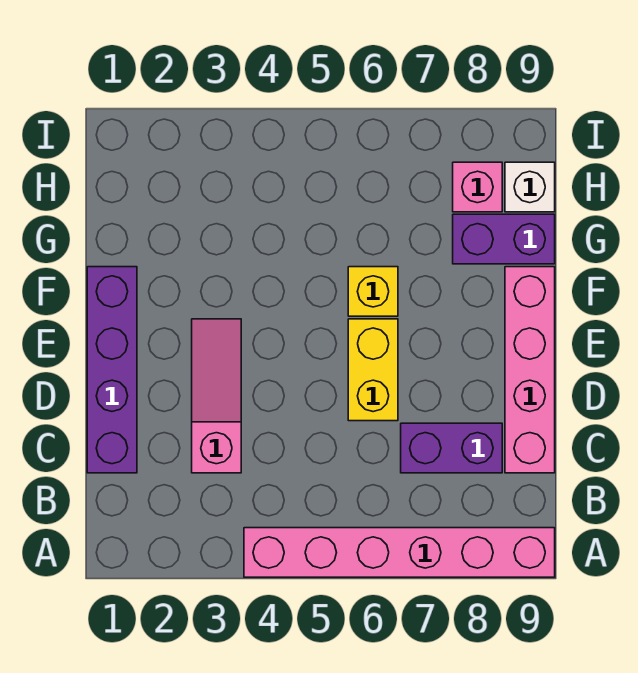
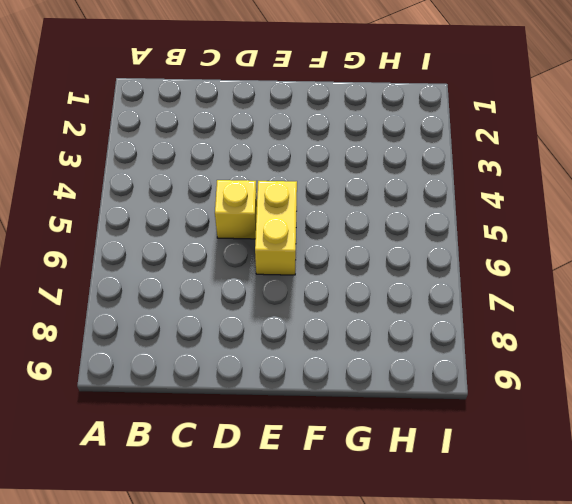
yellow brick D5 level 1 -> yellow brick F6 level 1
yellow brick E5:E6 level 1 -> yellow brick D6:E6 level 1
none -> pink brick A4:A9 level 1
none -> purple brick C1:F1 level 1

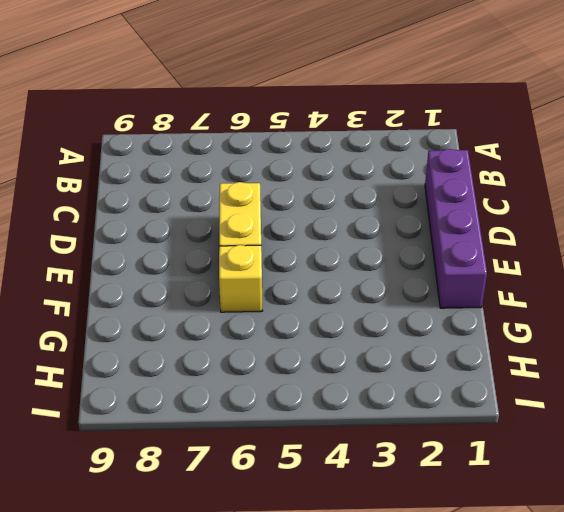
none -> pink brick A4:A9 level 1
none -> pink slope C3:E3 level 1 top C

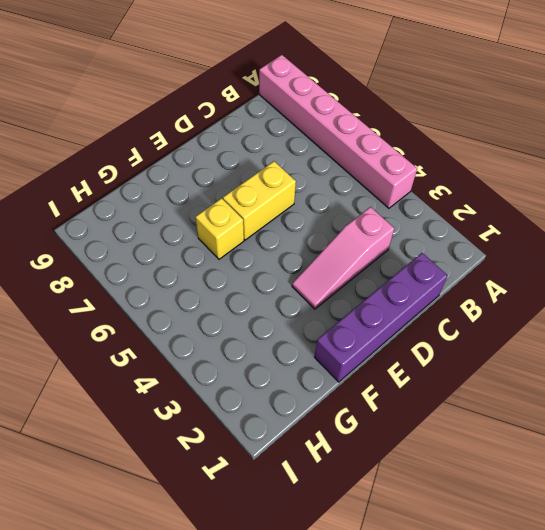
none -> purple brick C7:C8 level 1
none -> pink brick C9:F9 level 1

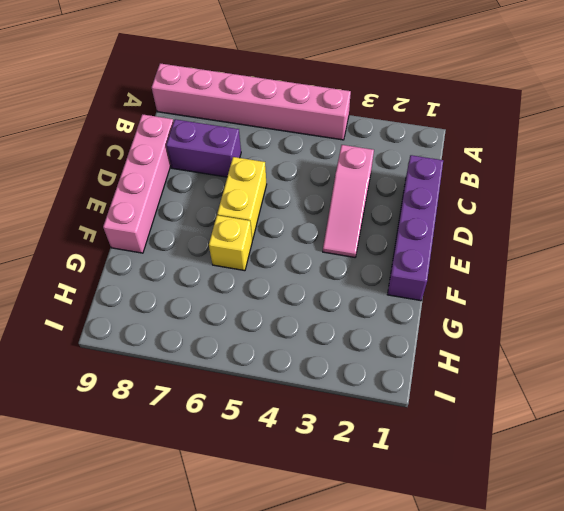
none -> purple brick G8:G9 level 1
none -> pink brick H8 level 1

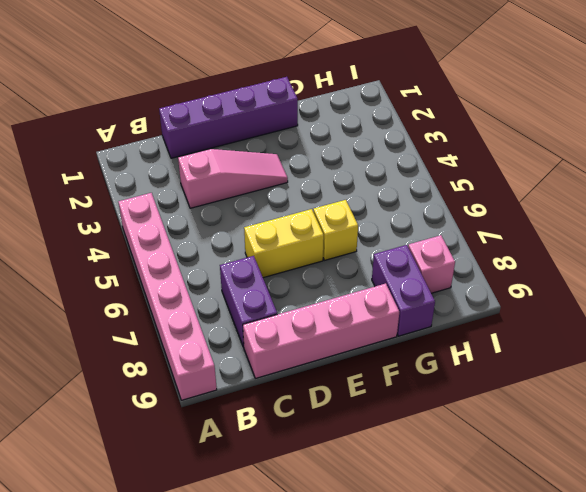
none -> white brick H9 level 1

